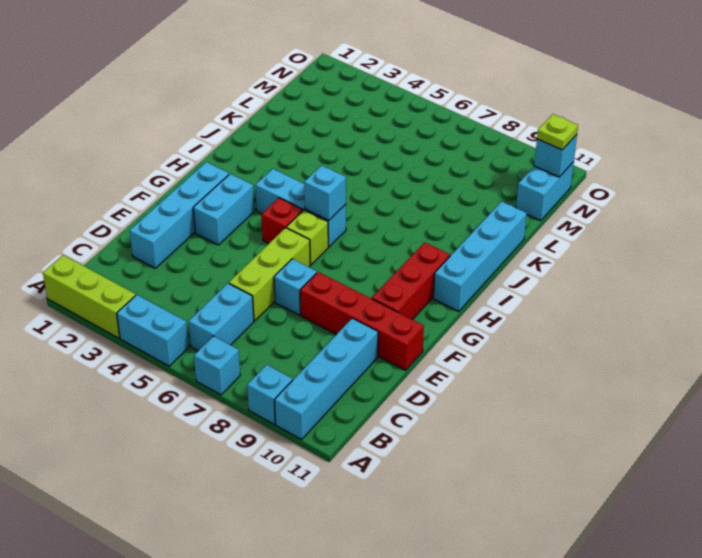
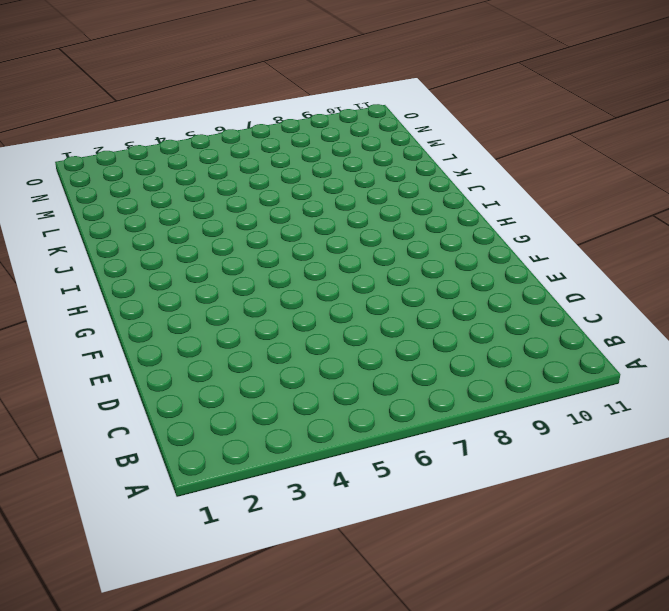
none -> lime brick A1:A3 level 1
none -> cyan brick A4:A5 level 1
none -> cyan brick A7 level 1

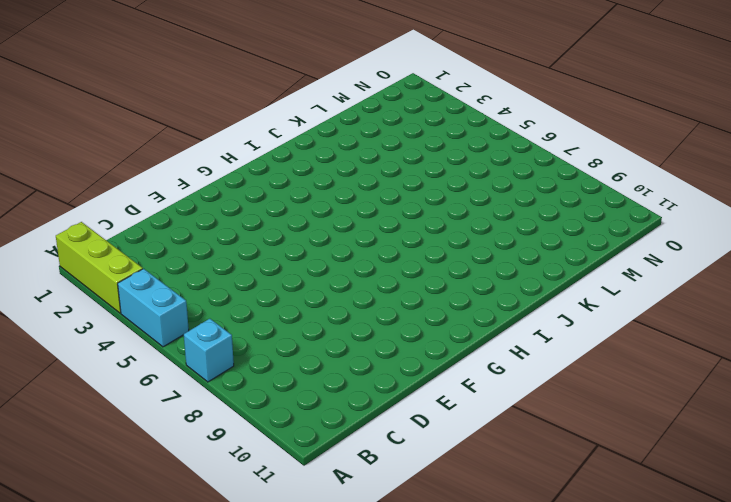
none -> cyan brick A9 level 1
none -> cyan brick A10:D10 level 1
none -> cyan brick B6:C6 level 1

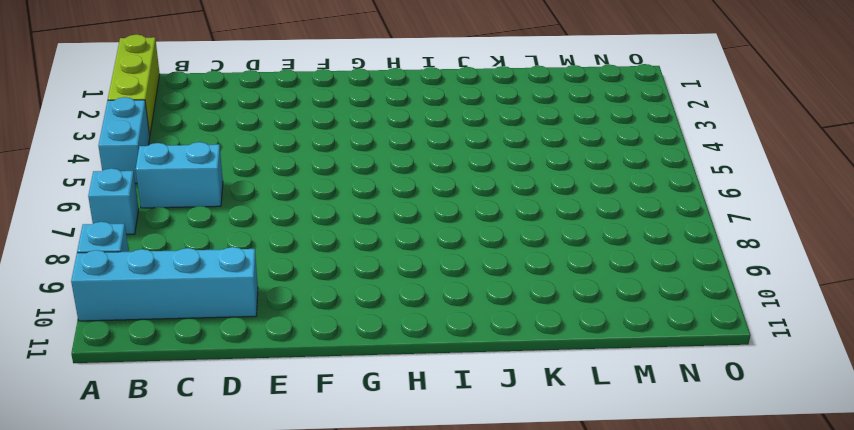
none -> cyan brick D2:G2 level 1
none -> lime brick D6:F6 level 1
none -> cyan brick E7 level 1

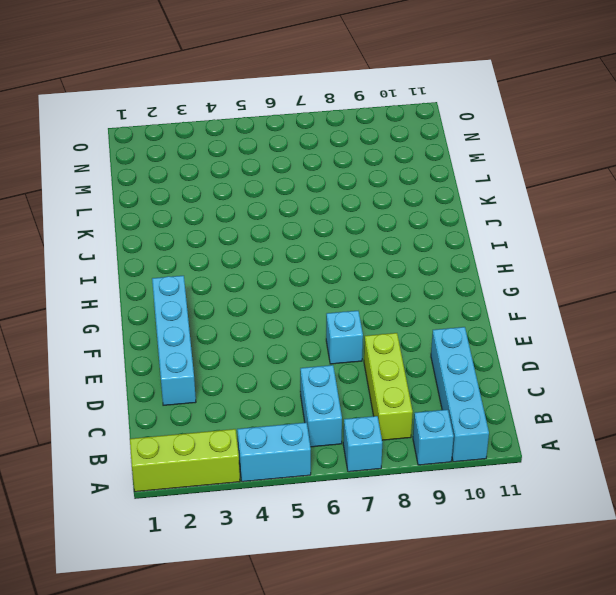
lime brick B8:D8 level 1 -> lime brick D6:F6 level 1
none -> red brick E8:E11 level 1
none -> cyan brick F3:G3 level 1
none -> red brick F10:H10 level 1

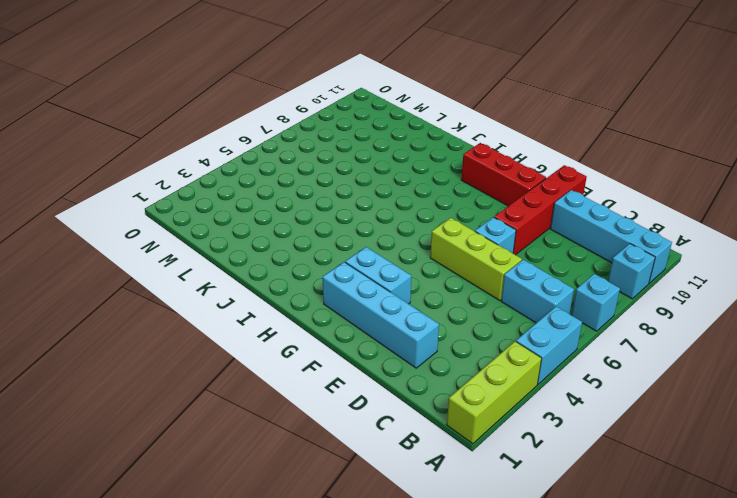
none -> red brick G5 level 1
none -> lime brick G6 level 1
none -> cyan brick H4:H6 level 1

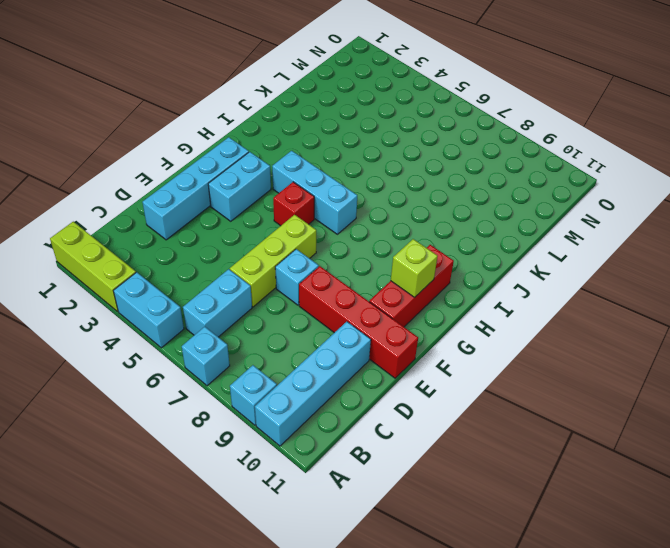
lime brick G10 level 2 -> lime brick G6 level 1
none -> cyan brick H11:K11 level 1
none -> cyan brick M11:N11 level 1
none -> cyan brick H6 level 2

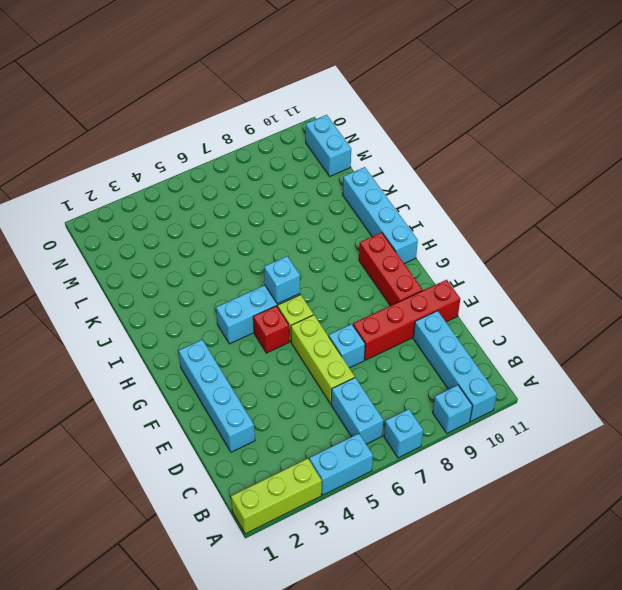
none -> cyan brick F3:G3 level 1
none -> cyan brick N11 level 2
none -> lime plate N11 level 3

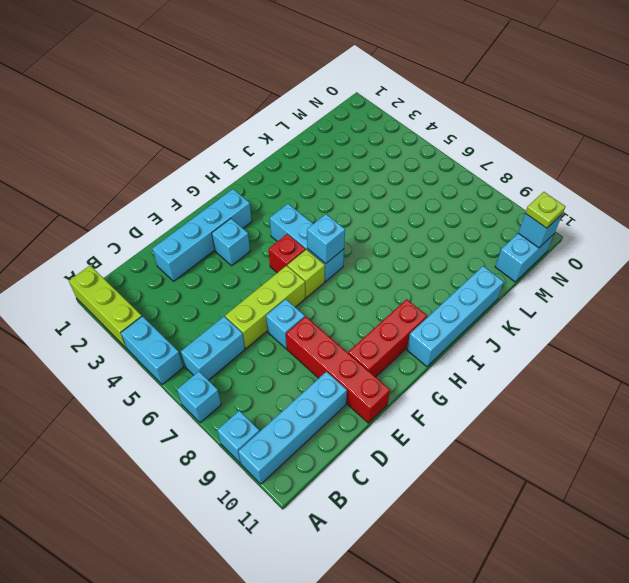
cyan brick F3 level 1 -> cyan brick F3:G3 level 1

